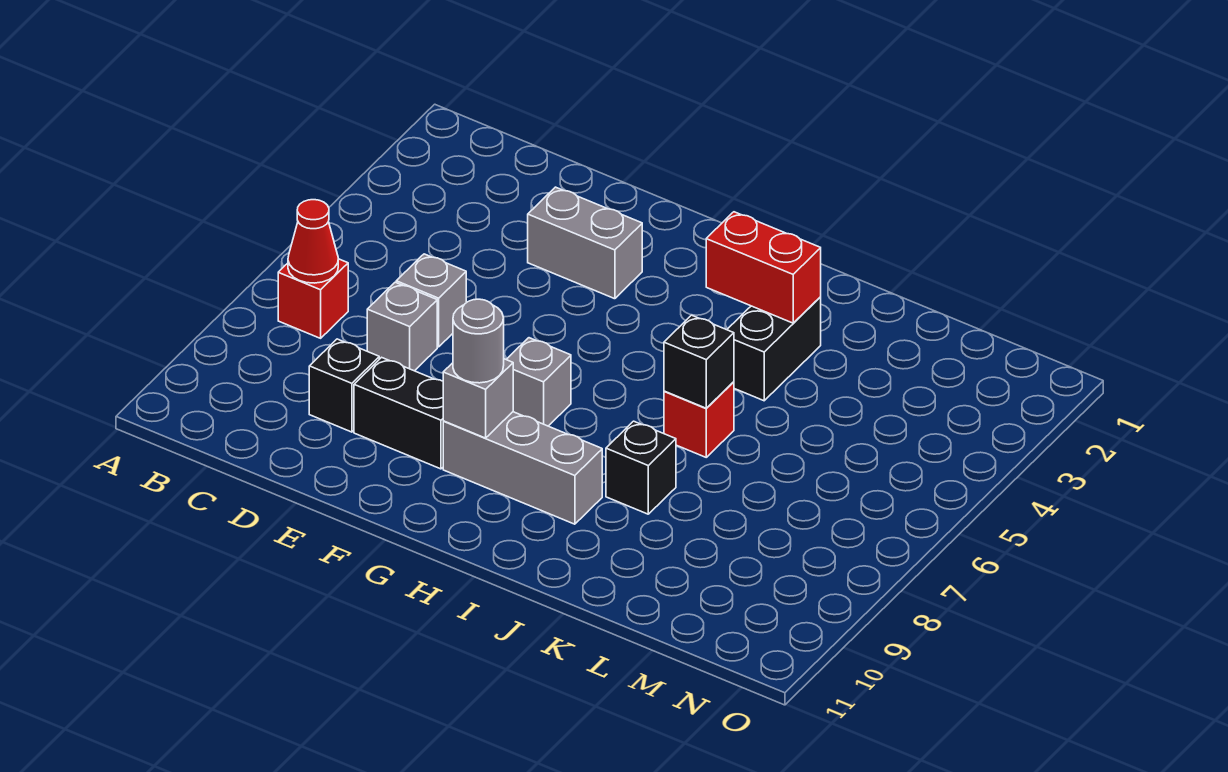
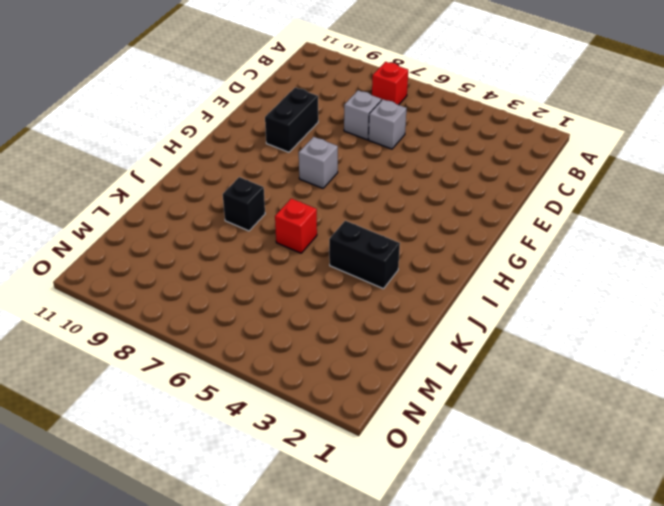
none -> black brick D9 level 1
none -> grey brick E3:F3 level 1
none -> grey brick G9:I9 level 1

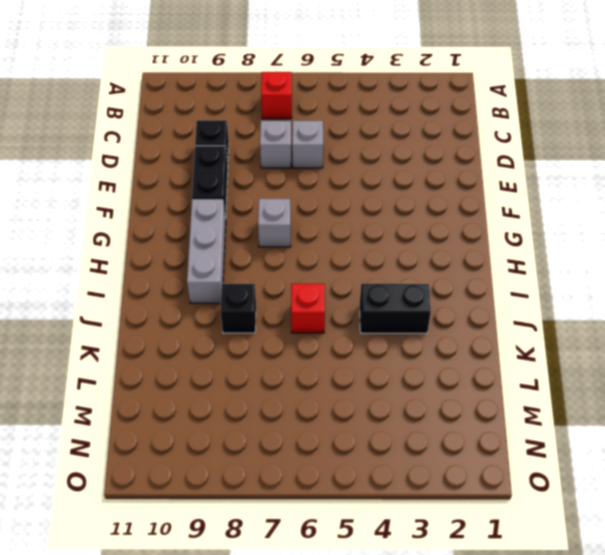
none -> grey brick E3:F3 level 1
none -> red cone B7 level 2
none -> grey brick G9 level 2

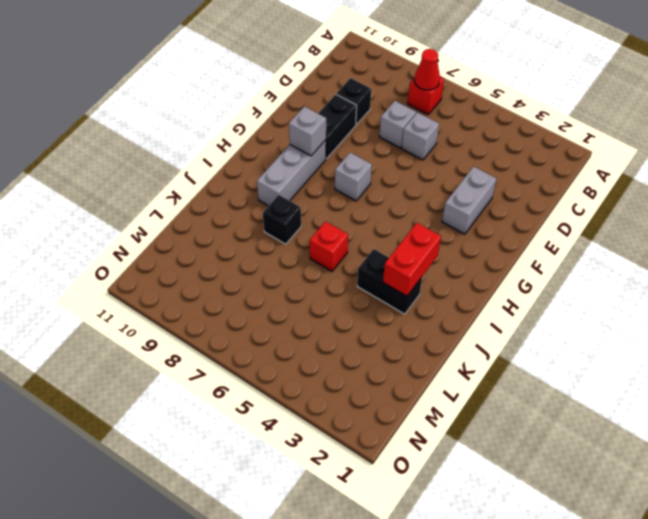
none -> black brick J6 level 2
none -> grey round brick G9 level 3

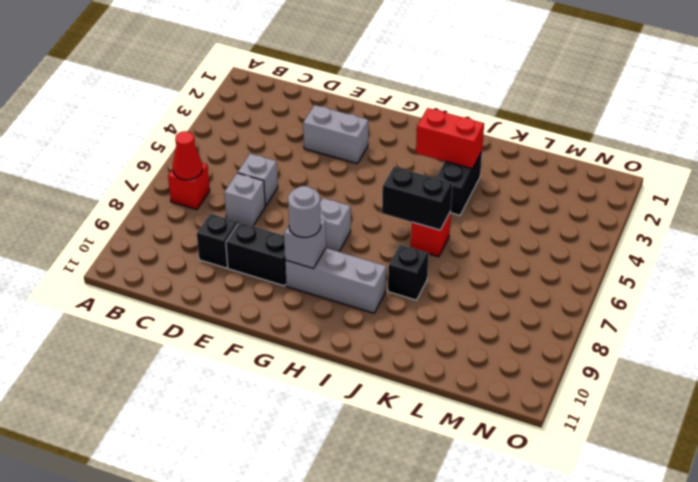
black brick I6:J6 level 2 -> black brick J6 level 2

